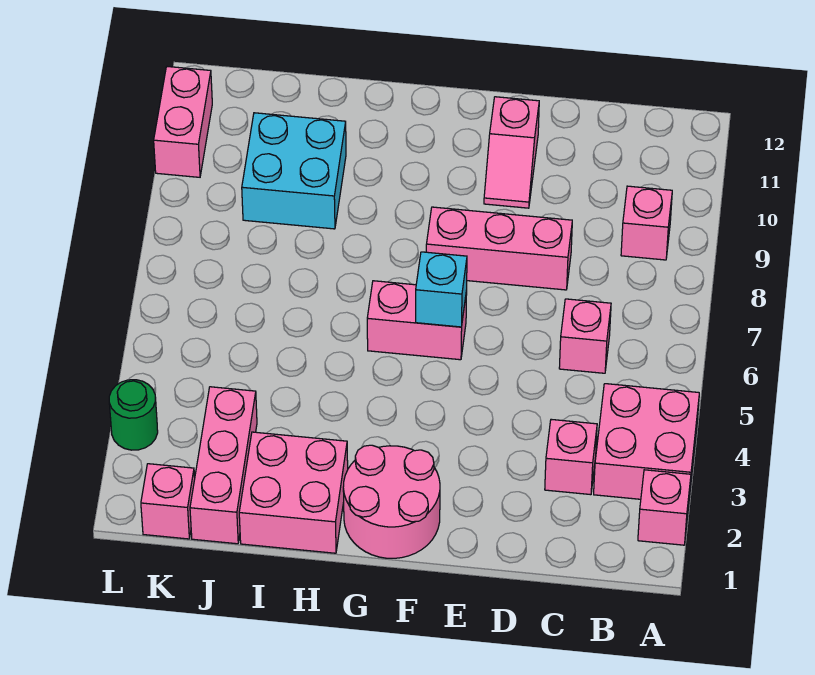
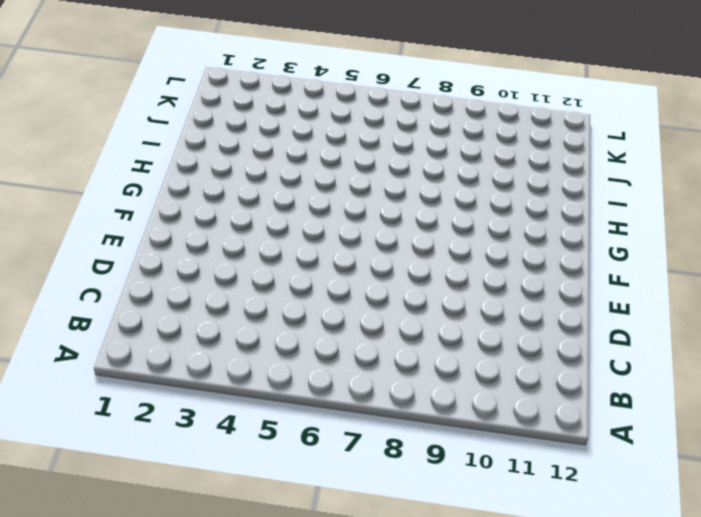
none -> pink brick A2 level 1
none -> pink brick A3:B4 level 1
none -> pink brick B9 level 1

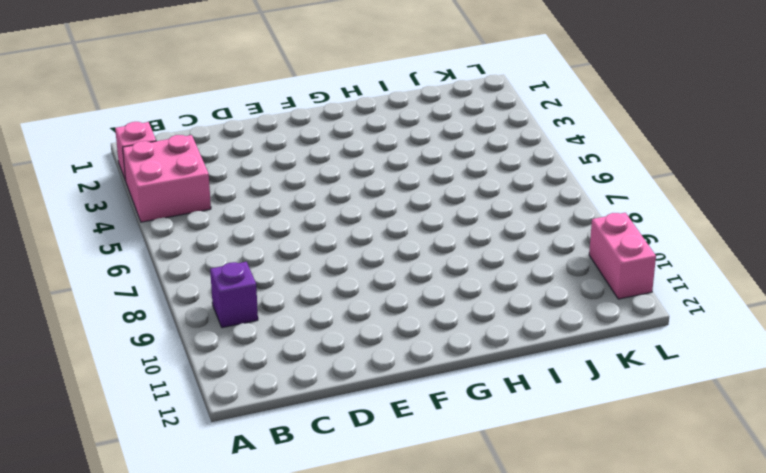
purple brick B9 level 1 -> pink brick B9 level 1
none -> pink brick C3 level 1
none -> pink brick C6 level 1
none -> pink brick D8:F8 level 1

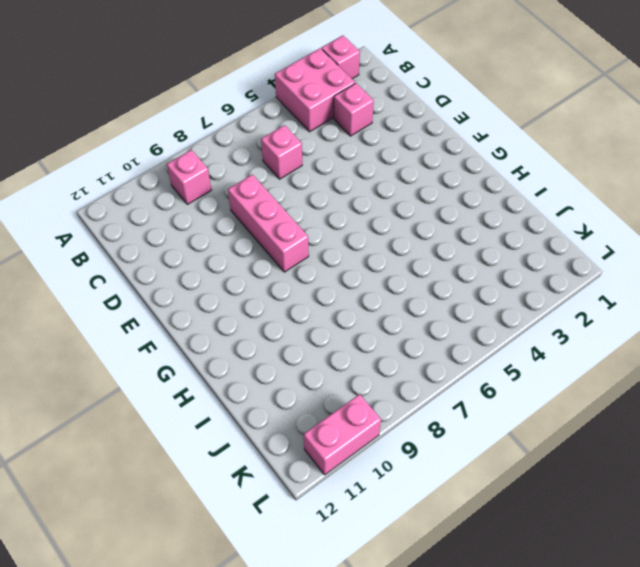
none -> pink slope E10:E11 level 1 top 11
none -> pink round brick F1:G2 level 1
none -> pink brick F6:G6 level 1

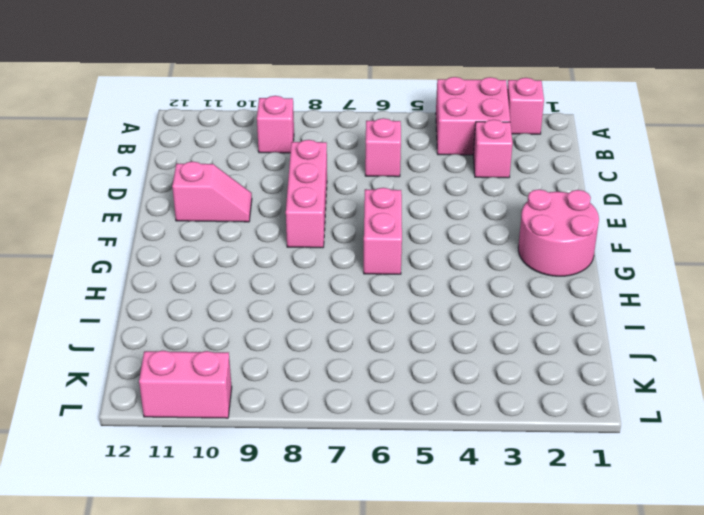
none -> pink brick H1:I2 level 1
none -> cyan brick I9:J10 level 1
none -> pink brick J1:J3 level 1

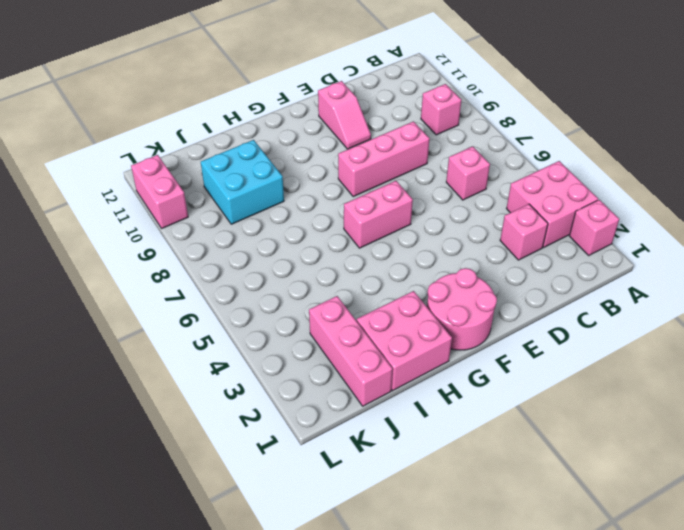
none -> pink brick K1 level 1
none -> green round brick L3 level 1
none -> cyan brick F6 level 2

